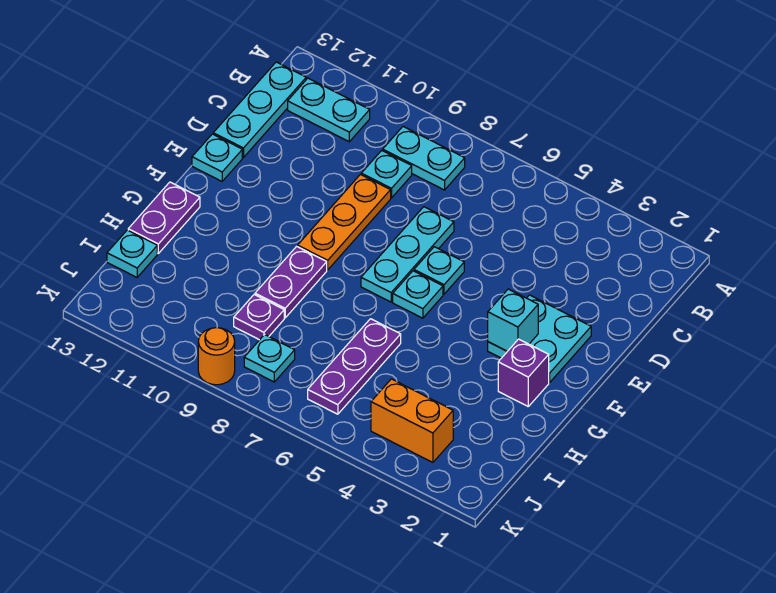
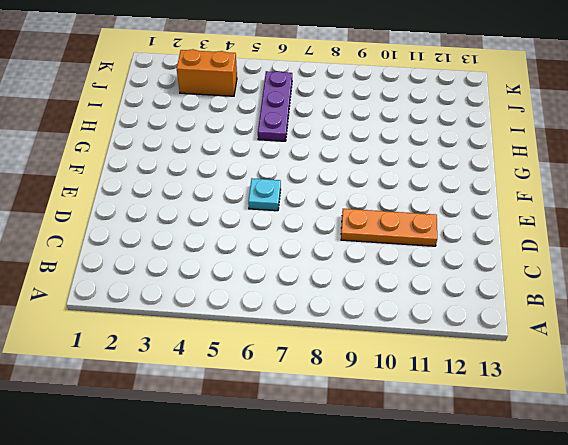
orange plate D9:D11 level 1 -> orange plate D9:F9 level 1
none -> cyan plate B8:B9 level 1
none -> cyan plate B11:B12 level 1
none -> cyan plate B13:D13 level 1

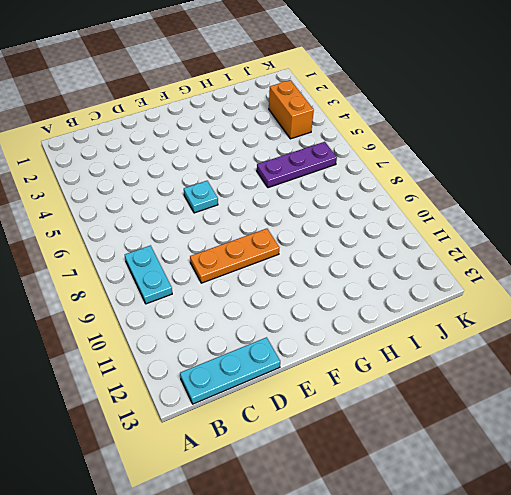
none -> cyan plate B11:B12 level 1
none -> cyan plate C9 level 1
none -> cyan plate D7:F7 level 1

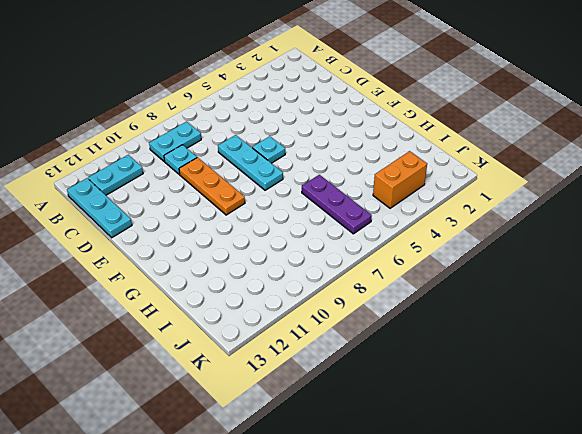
none -> cyan plate E2:F3 level 1
none -> cyan plate E13 level 1
none -> cyan plate F6 level 1

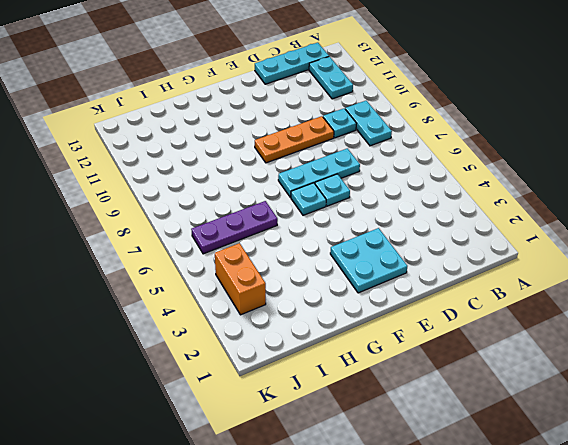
none -> cyan plate E13 level 1
none -> purple brick G2 level 1
none -> purple plate G9:H9 level 1

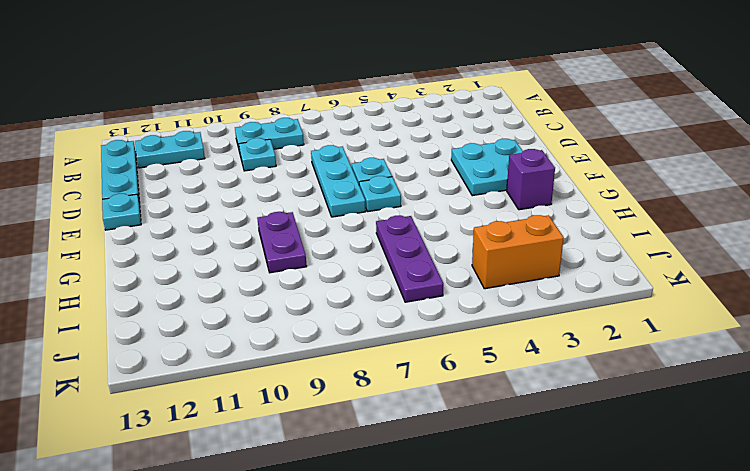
none -> orange plate D9:F9 level 1
none -> purple plate G13:H13 level 1
none -> purple plate I9 level 1

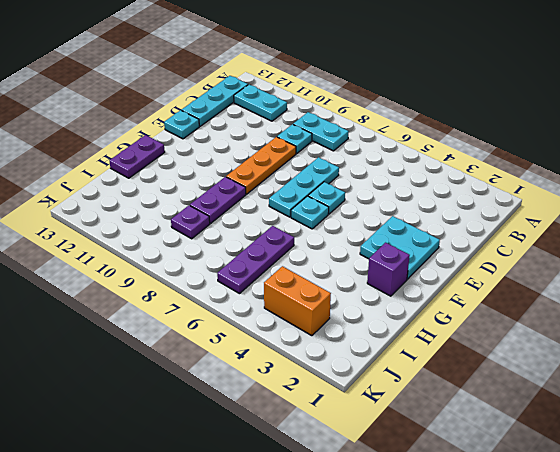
none -> cyan plate I13 level 1
none -> cyan plate J8 level 1
none -> orange round brick K9 level 1

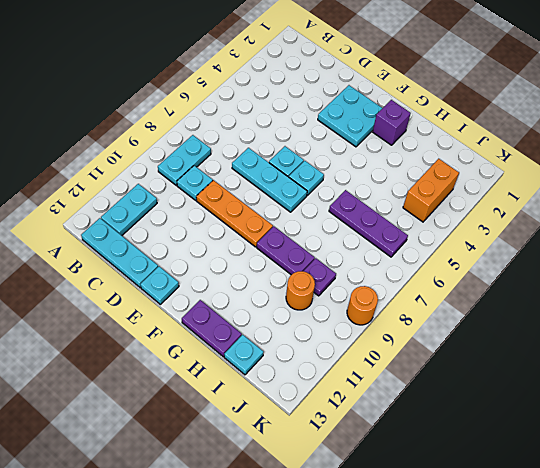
orange round brick I10 level 1 -> none
none -> cyan plate J8 level 1
none -> cyan brick F3 level 2

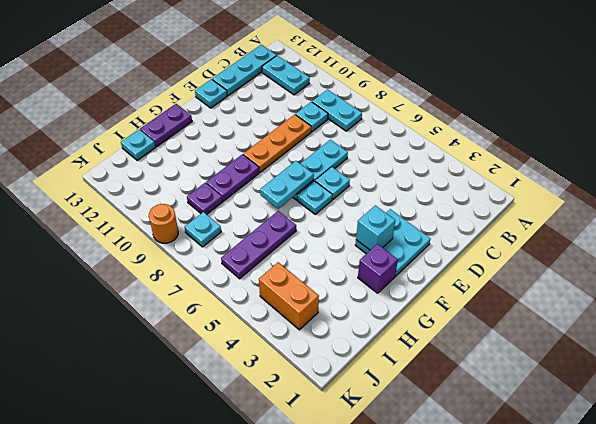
cyan plate F7:G7 level 2 -> none

